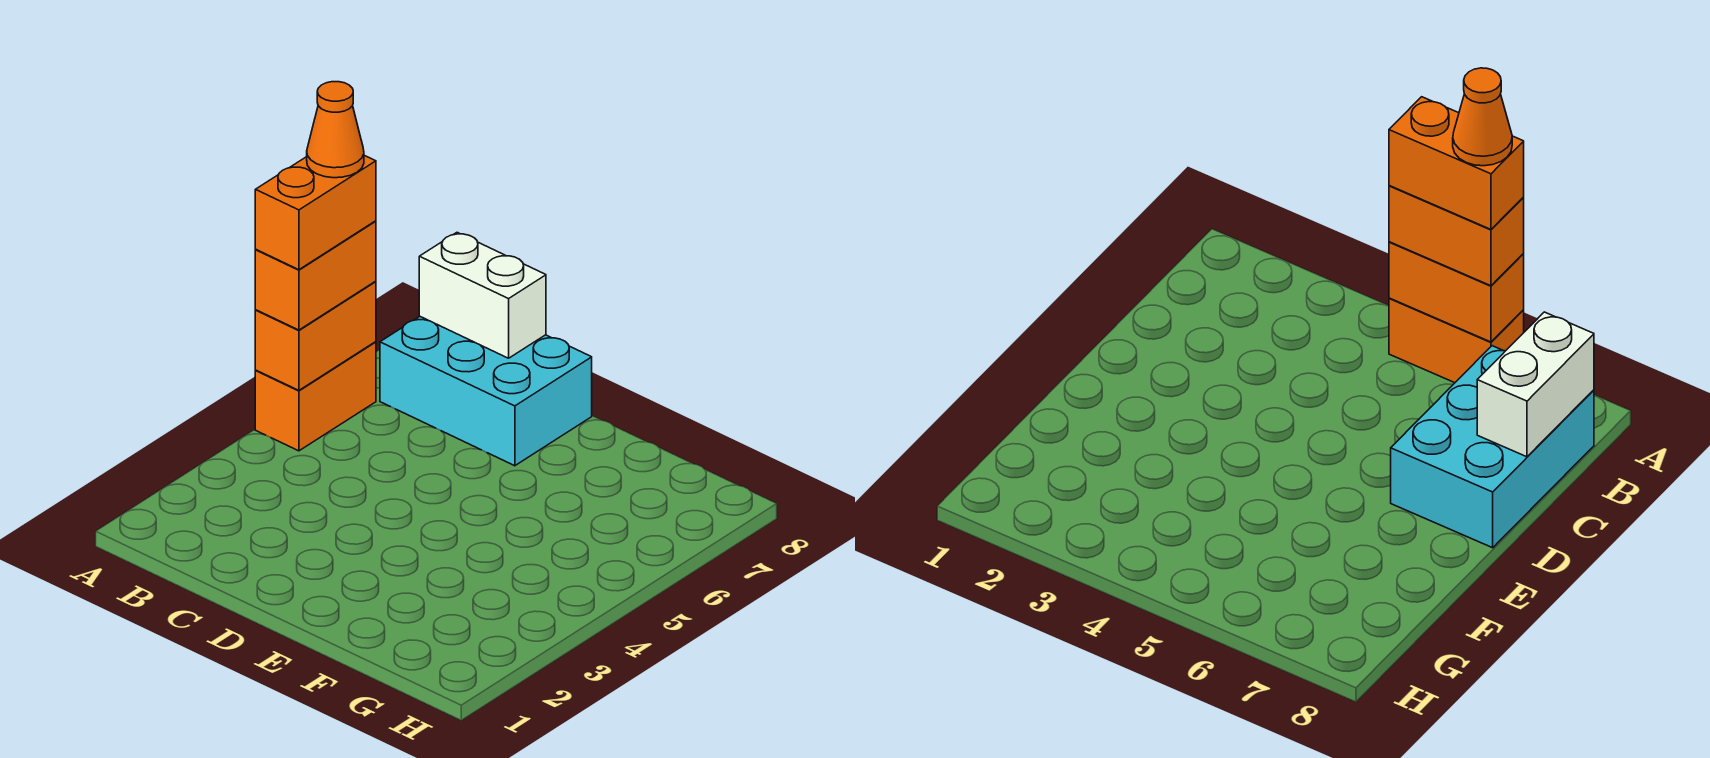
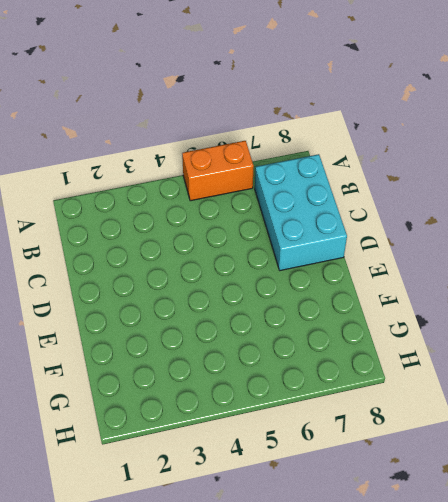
none -> orange brick A5:A6 level 2
none -> white brick B8:C8 level 2

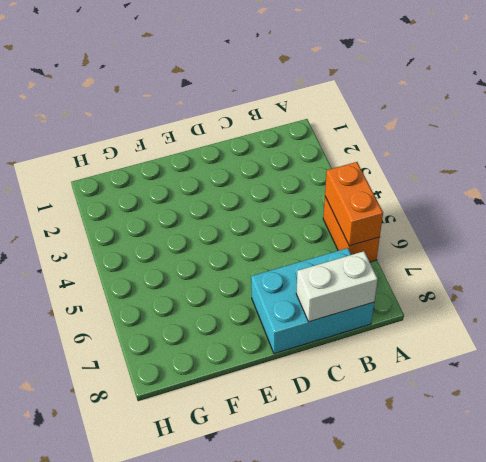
none -> orange brick A5:A6 level 3
none -> orange brick A5:A6 level 4

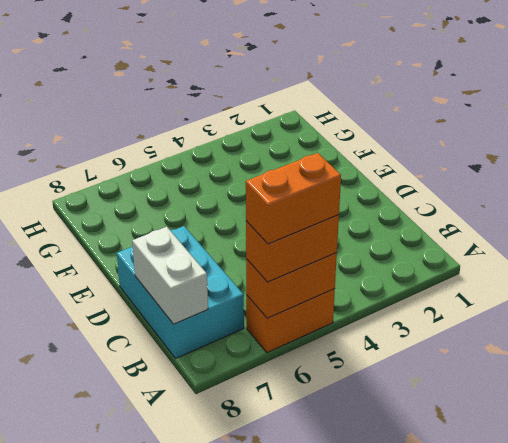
none -> orange cone A6 level 5

